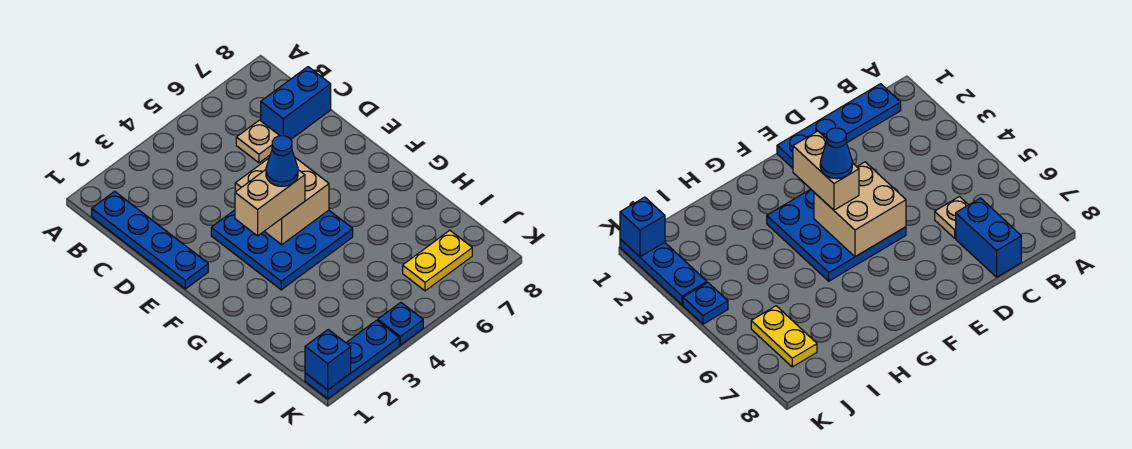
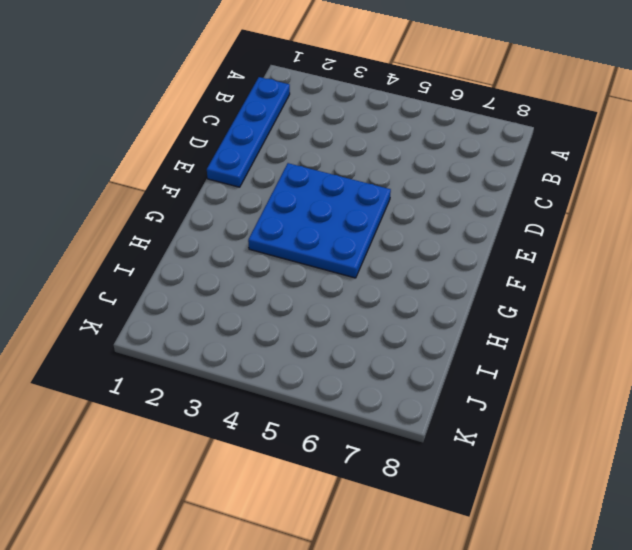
none -> tan plate C6 level 1
none -> blue brick C7:C8 level 1

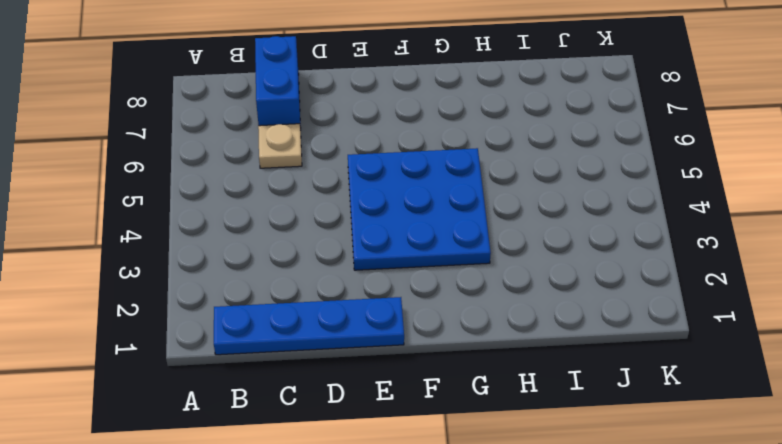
none -> yellow plate J6:J7 level 1
none -> blue plate K1:K3 level 1

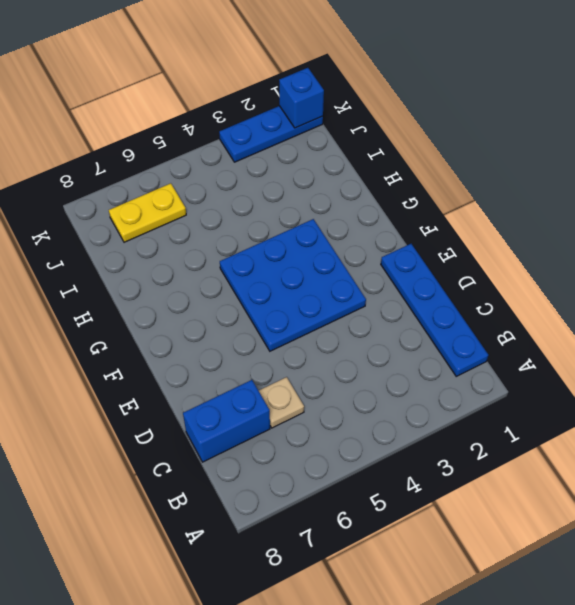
none -> blue plate K4 level 1
none -> tan brick E4:F5 level 2

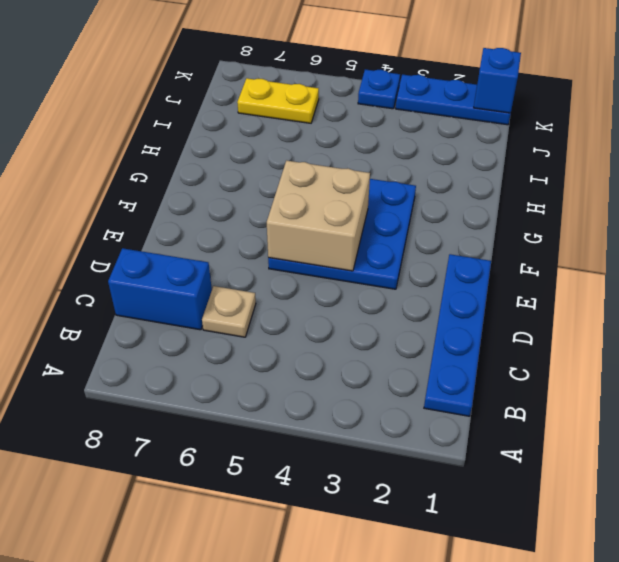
none -> tan brick F3:F4 level 3
none -> blue cone F4 level 4

